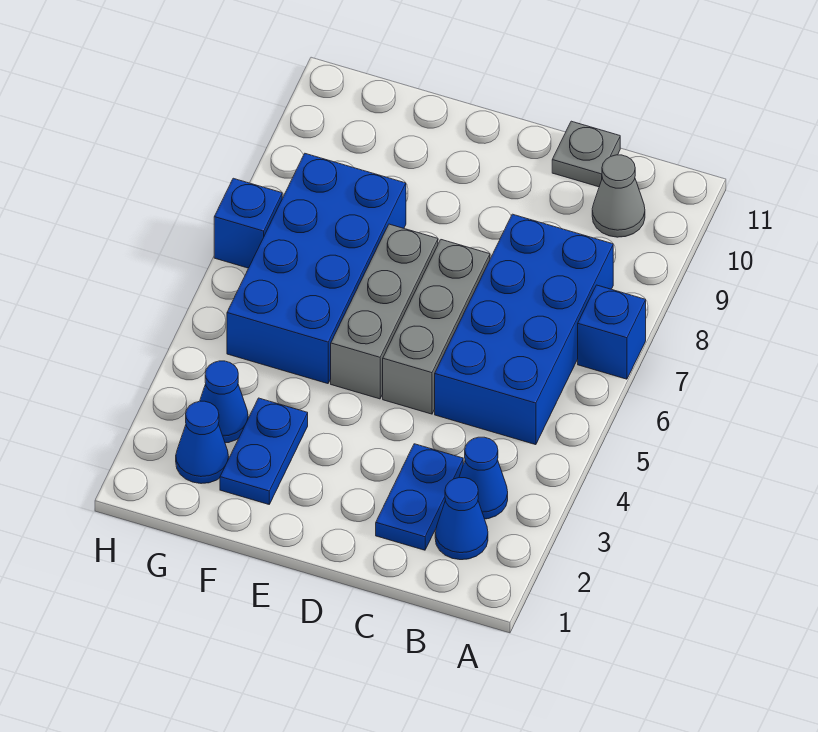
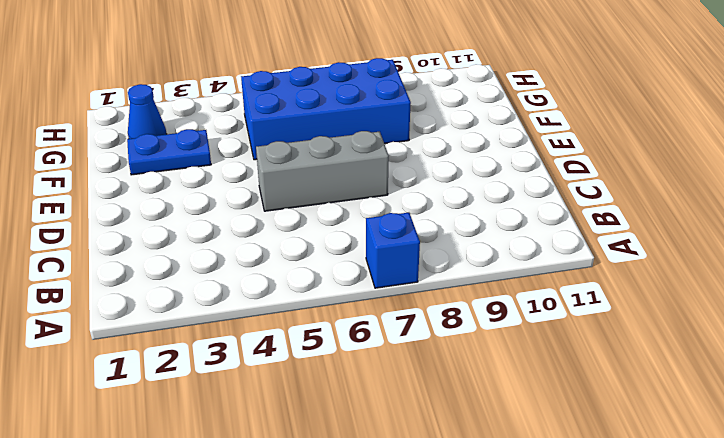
none -> blue cone B2 level 1
none -> blue cone B3 level 1
none -> blue brick B5:C8 level 1

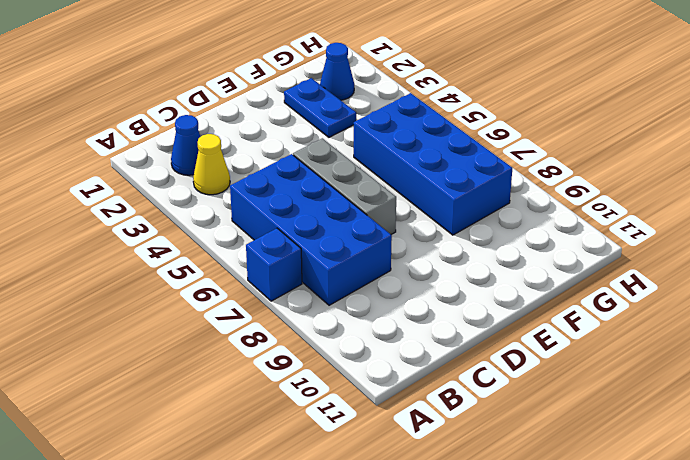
yellow cone B3 level 1 -> blue cone B3 level 1
none -> grey cone B10 level 1
none -> blue plate C2:C3 level 1
none -> grey plate C11 level 1

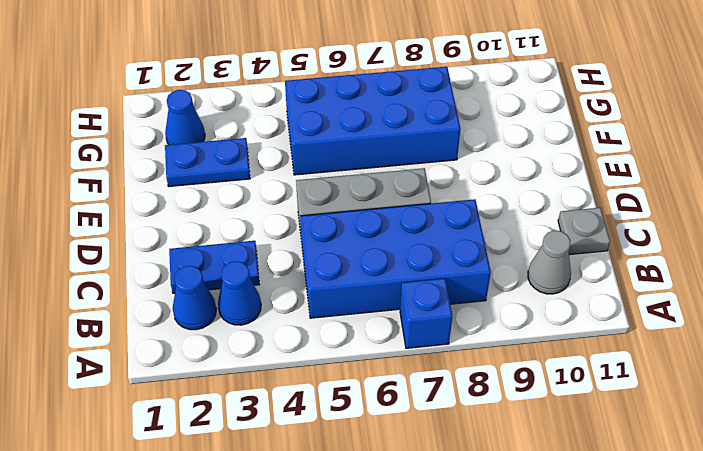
none -> grey brick E5:E7 level 1
none -> blue cone G3 level 1
none -> blue brick H7 level 1

